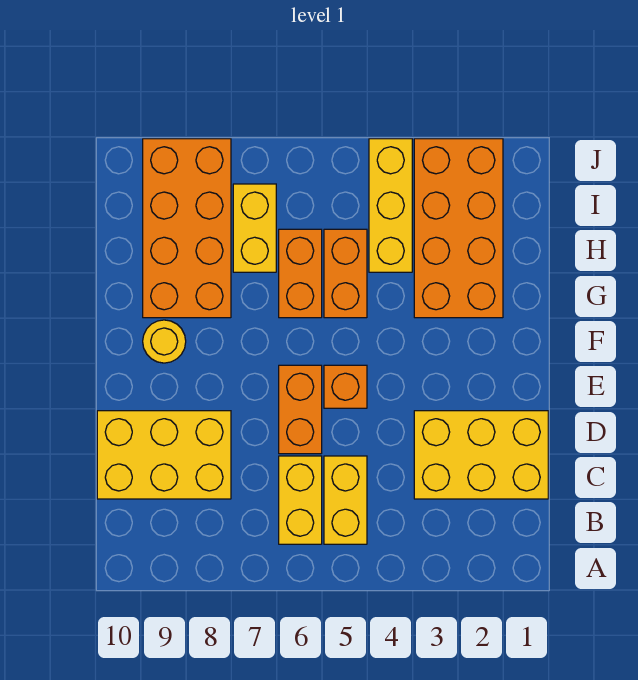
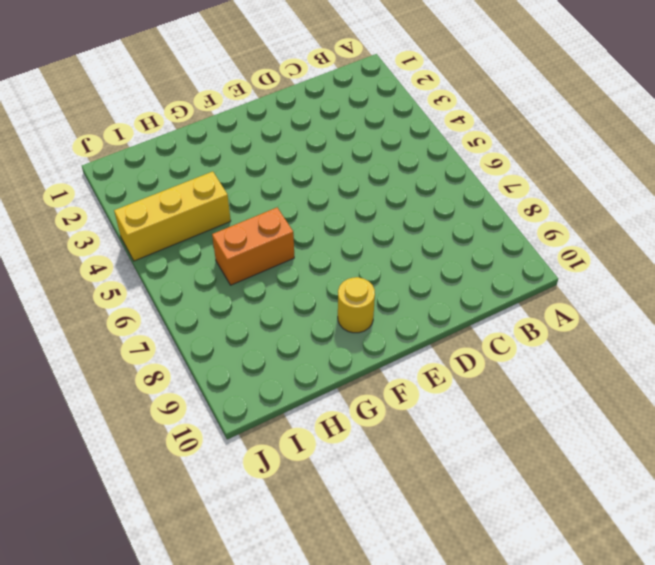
none -> yellow brick B5:C5 level 1
none -> yellow brick B6:C6 level 1
none -> yellow brick C1:D3 level 1

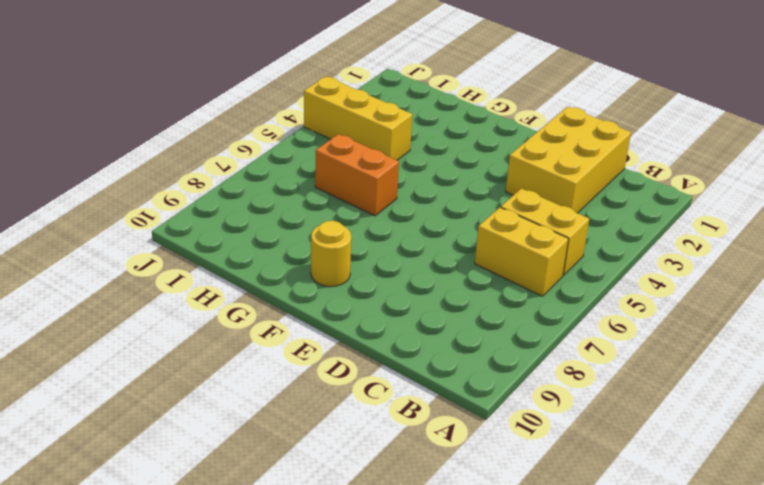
none -> yellow brick C8:D10 level 1
none -> orange brick D6:E6 level 1
none -> orange brick E5 level 1

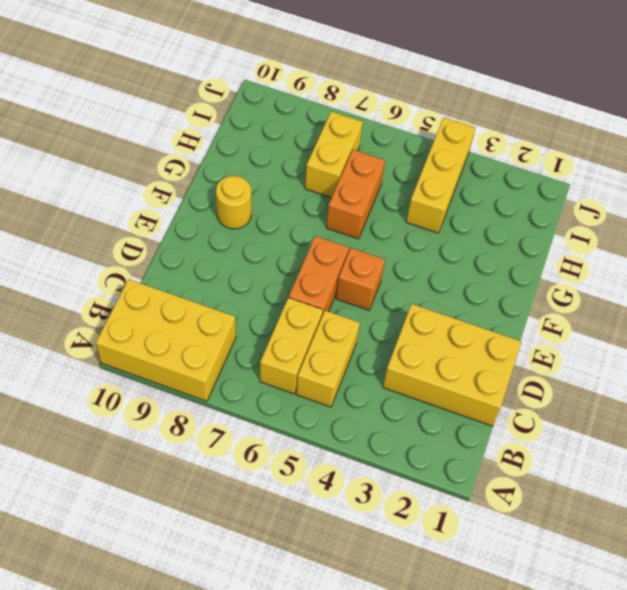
yellow brick A8:B10 level 1 -> yellow brick C8:D10 level 1
none -> orange brick G2:J3 level 1
none -> orange brick G5:H5 level 1
none -> orange brick G8:J9 level 1

